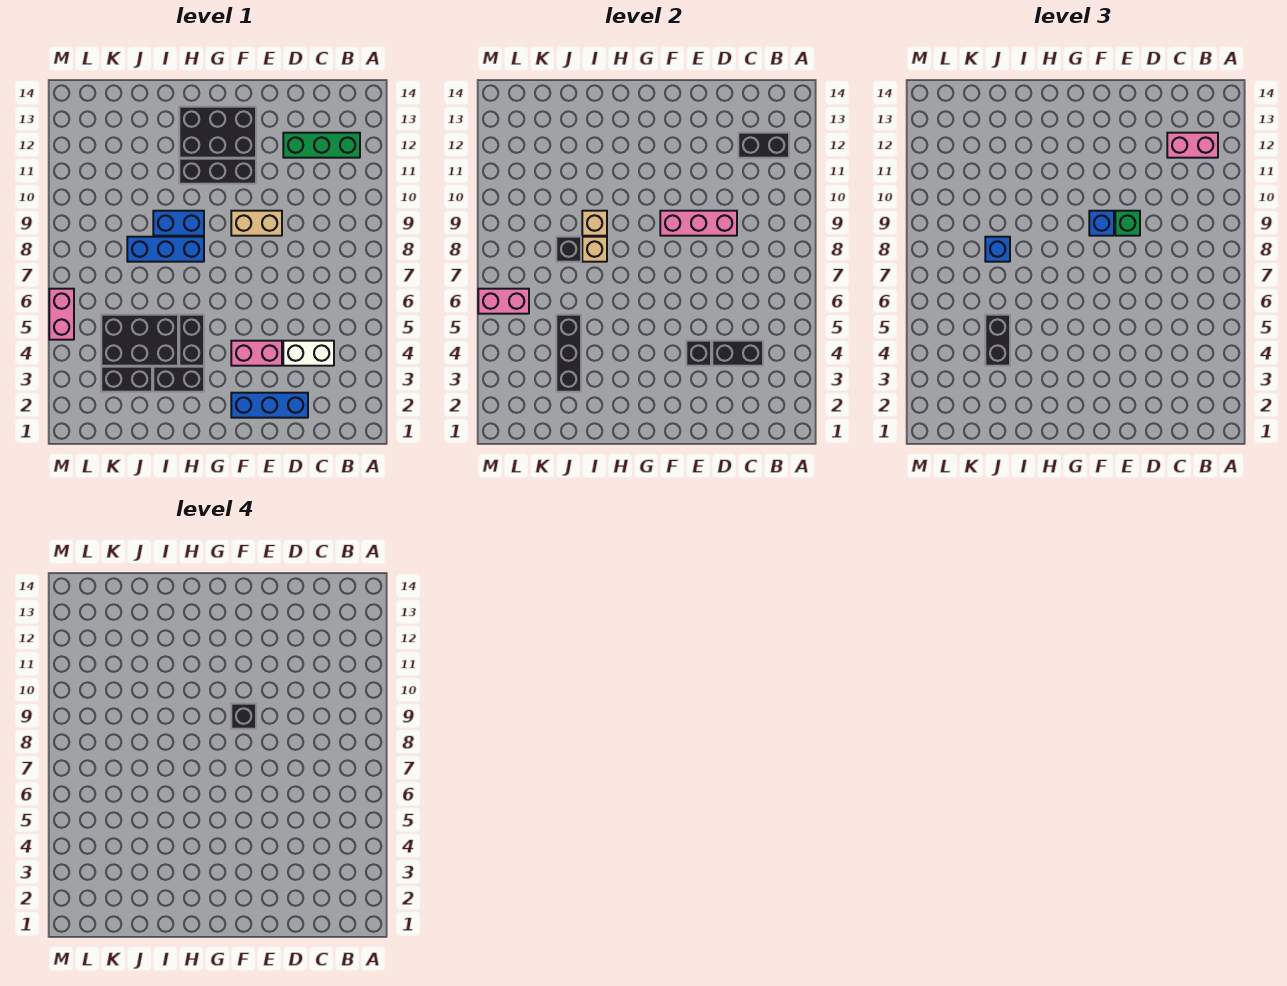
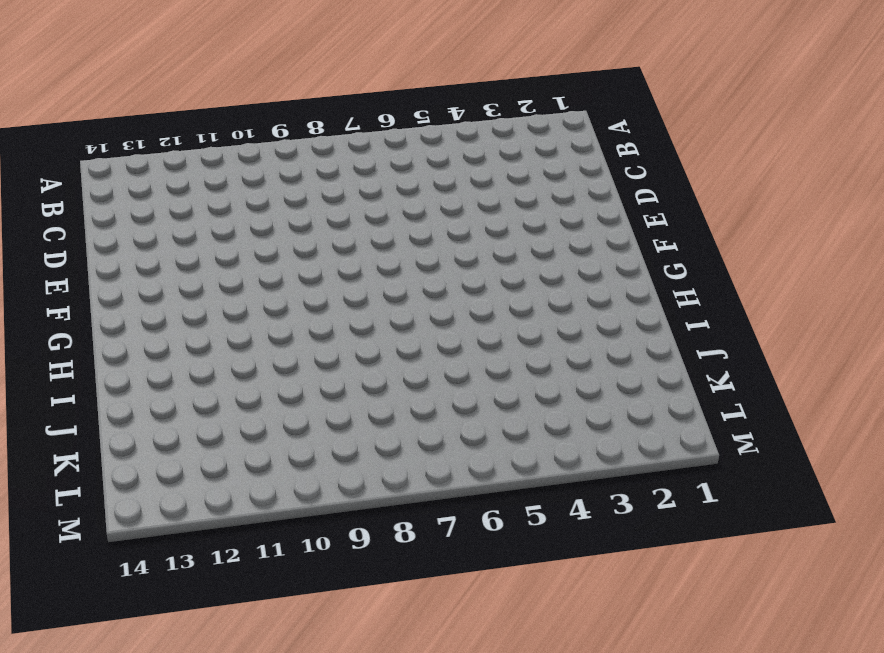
none -> green brick B12:D12 level 1
none -> white brick C4:D4 level 1
none -> blue brick D2:F2 level 1

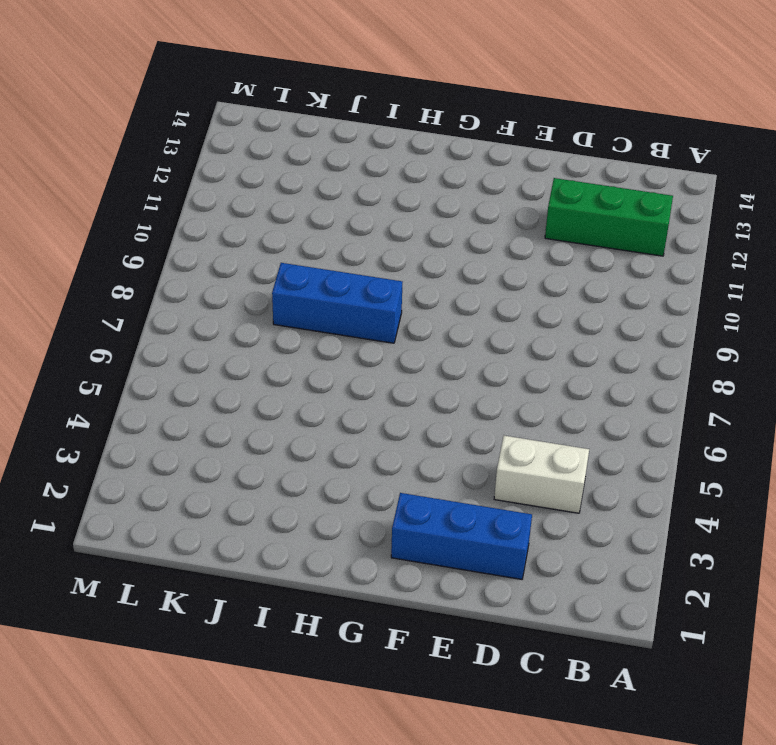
none -> pink brick E4:F4 level 1
none -> tan brick E9:F9 level 1
none -> black brick F11:H11 level 1

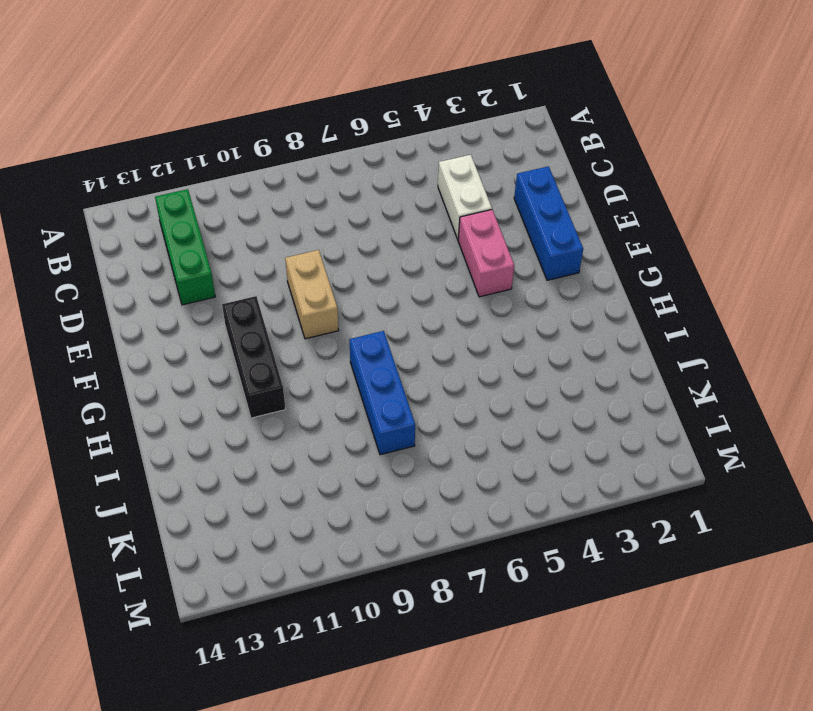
none -> black brick F12:H13 level 1
none -> black brick H3:I3 level 1
none -> black brick H4:H5 level 1

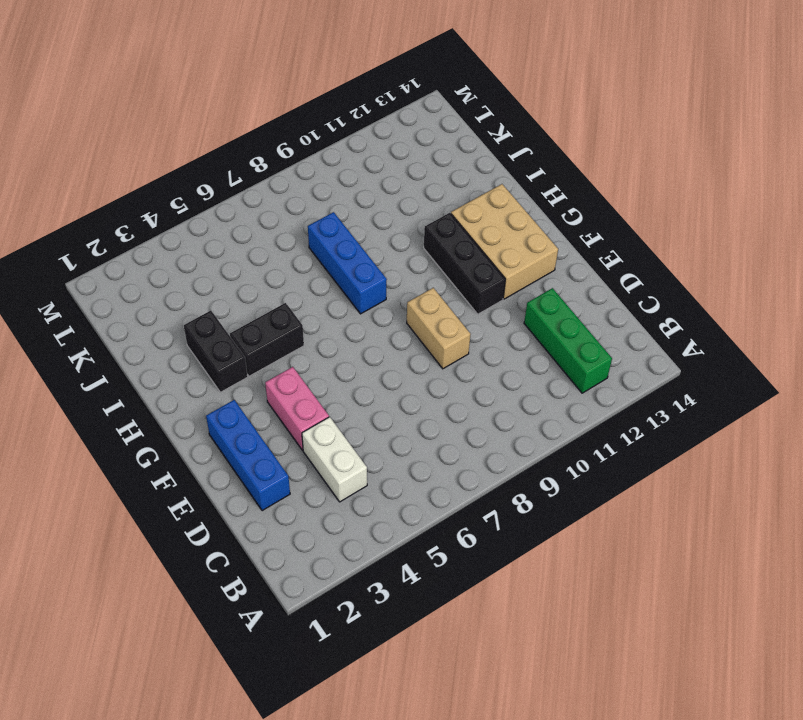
tan brick F12:H13 level 1 -> black brick F12:H13 level 1
none -> blue brick H9:I9 level 1
none -> black brick I4:K5 level 1
none -> black brick J3:K3 level 1

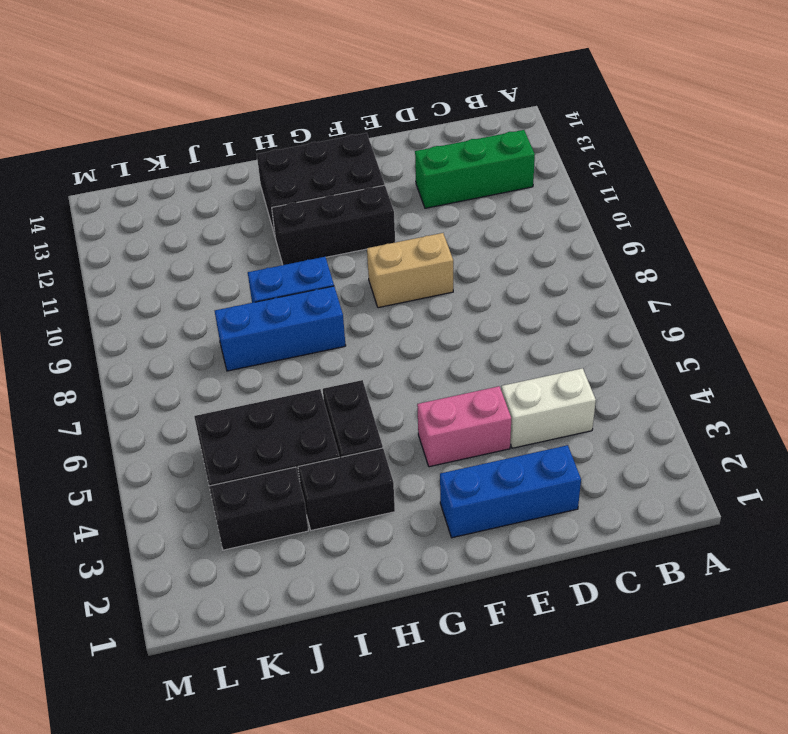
none -> pink brick M5:M6 level 1
none -> black brick B12:C12 level 2
none -> black brick C4:D4 level 2

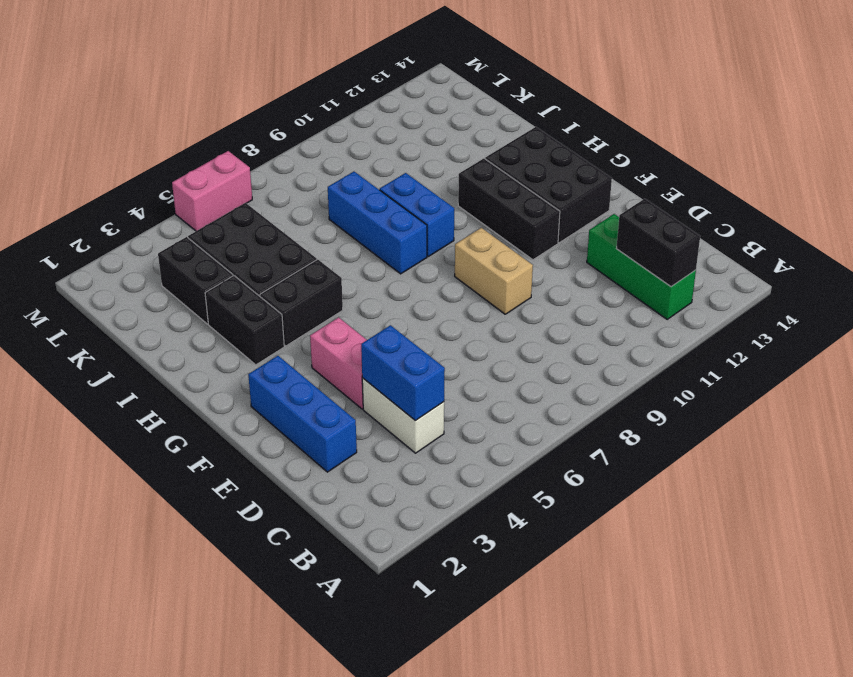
blue brick C4:D4 level 2 -> black brick C4:D4 level 2
none -> pink brick D9:F9 level 2
none -> black brick E4 level 2
none -> tan brick I8 level 2

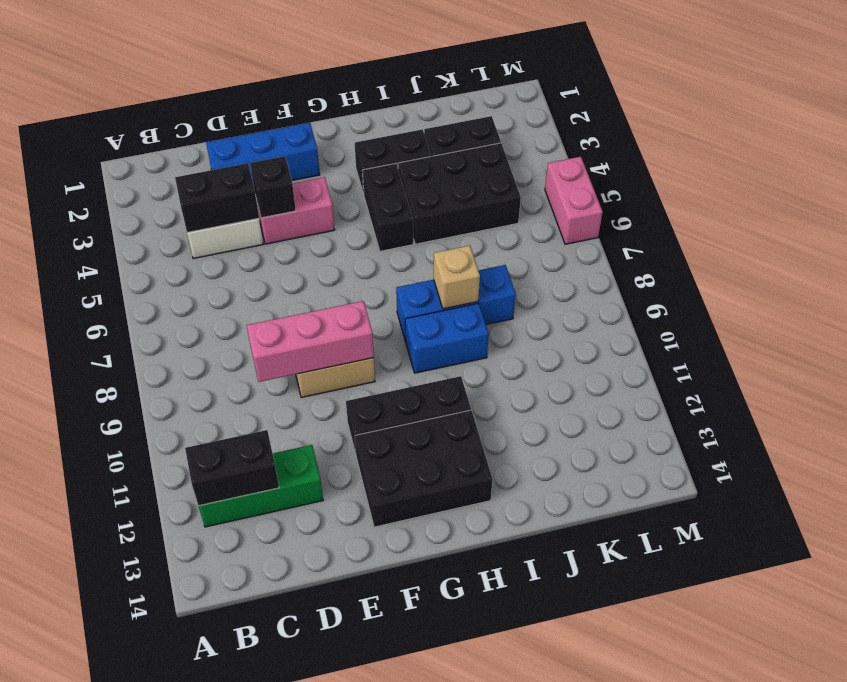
none -> tan brick I9 level 2
none -> black brick J3:J5 level 2
none -> black brick J8 level 2

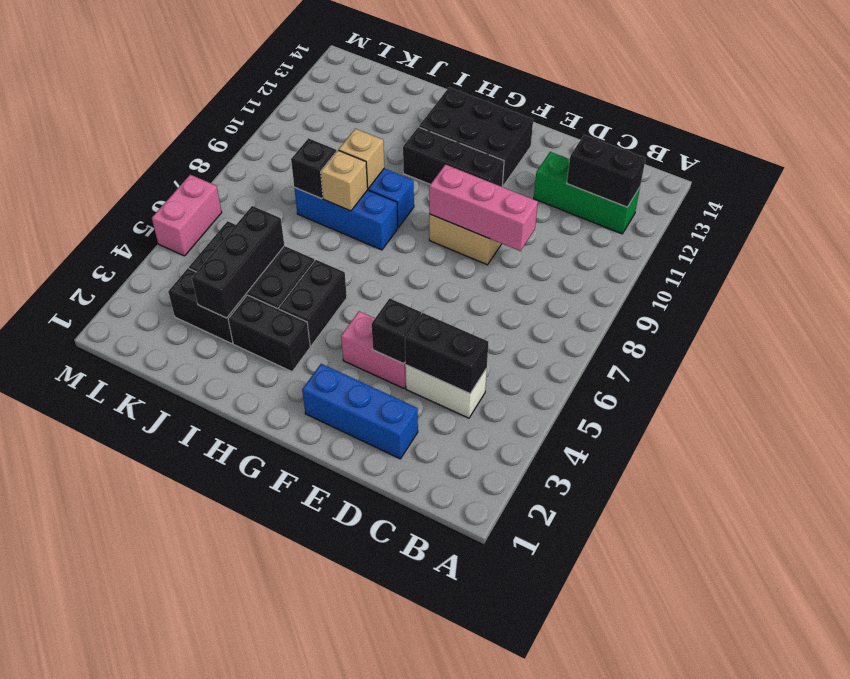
none -> pink brick L6:M6 level 2
none -> pink brick B12:C12 level 3
none -> green brick E9 level 3

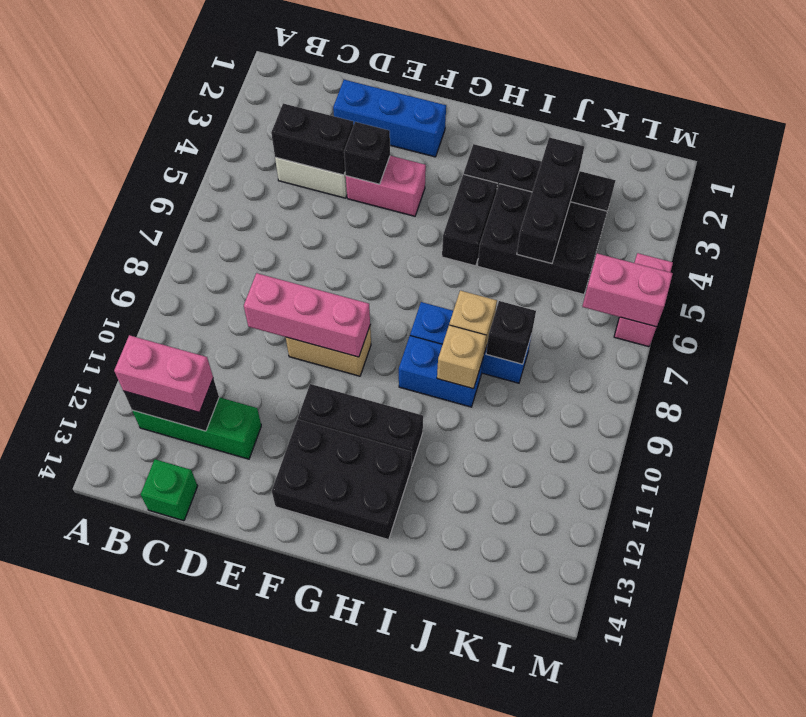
green brick C14 level 1 -> green brick E9 level 3
none -> blue brick F9 level 3
none -> black brick J4:J5 level 3
none -> blue brick J8 level 3

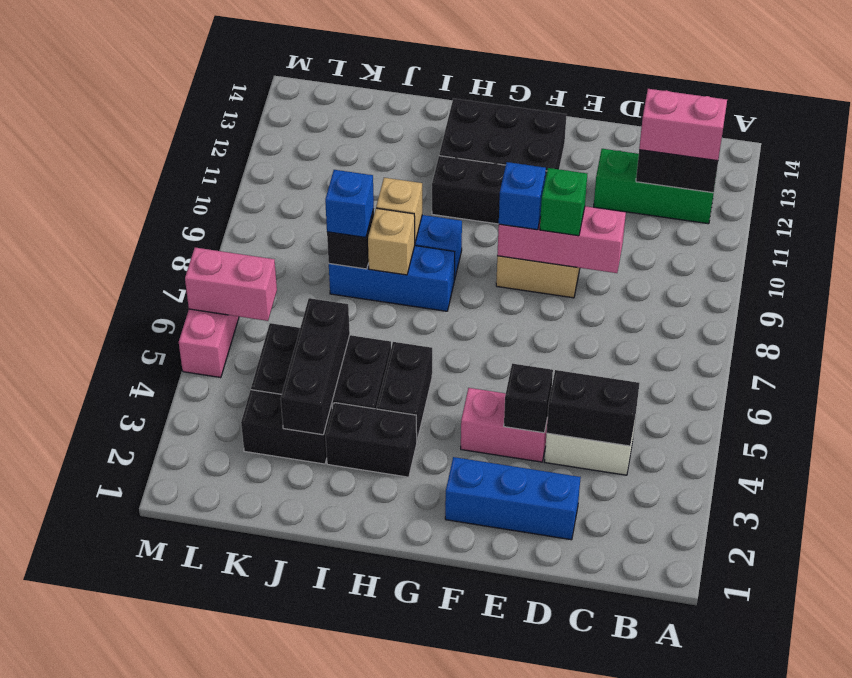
none -> black brick J4:J5 level 3
none -> black brick F9 level 4

